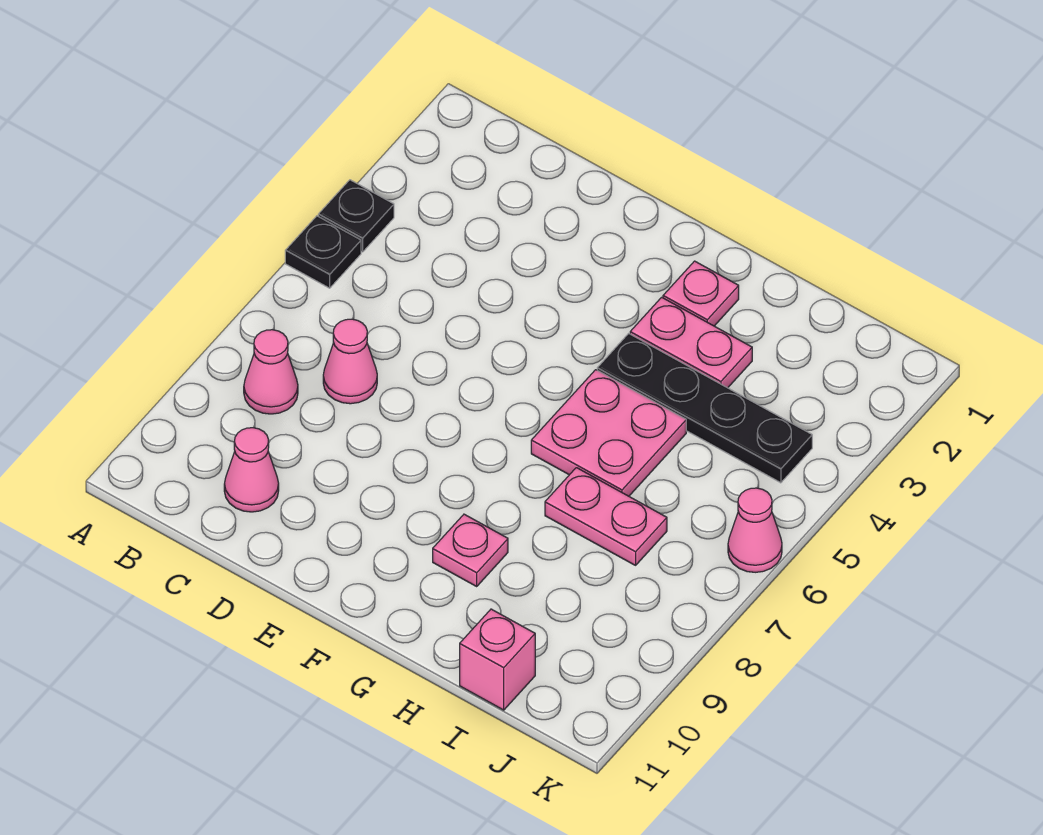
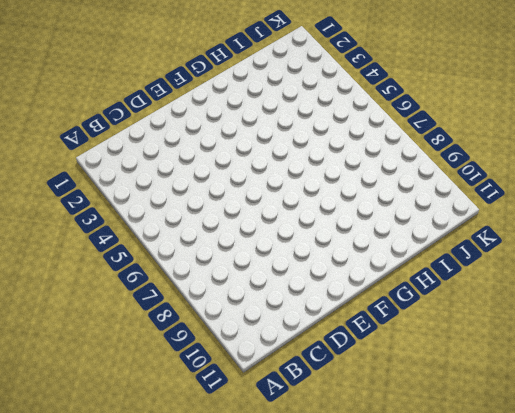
none -> black plate A4 level 1
none -> black plate A5 level 1
none -> pink cone B8 level 1

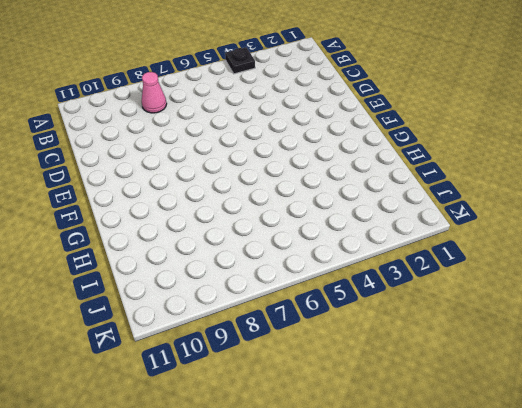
none -> black plate A5 level 1
none -> pink cone C7 level 1
none -> pink cone C10 level 1

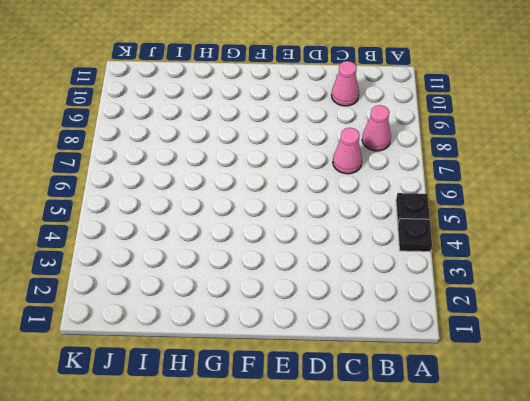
none -> pink plate G2 level 1
none -> pink plate G3:H3 level 1
none -> black plate G4:J4 level 1

